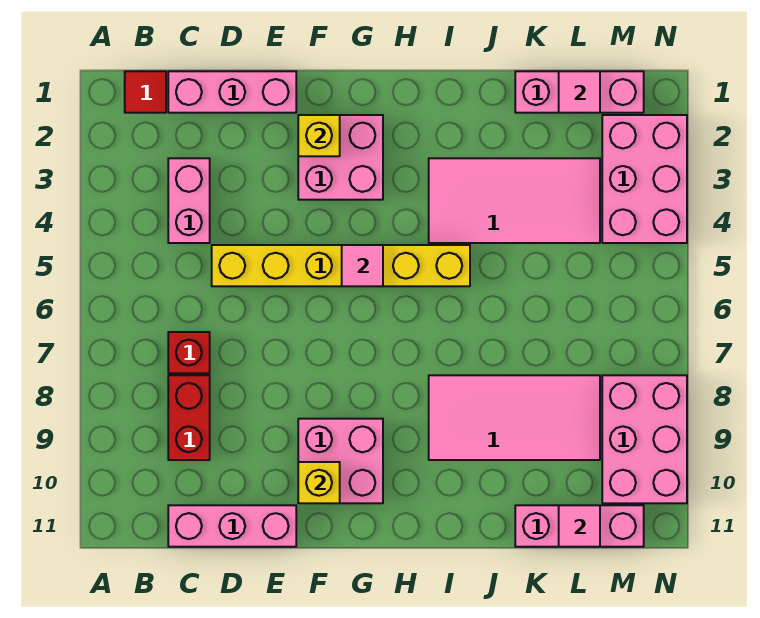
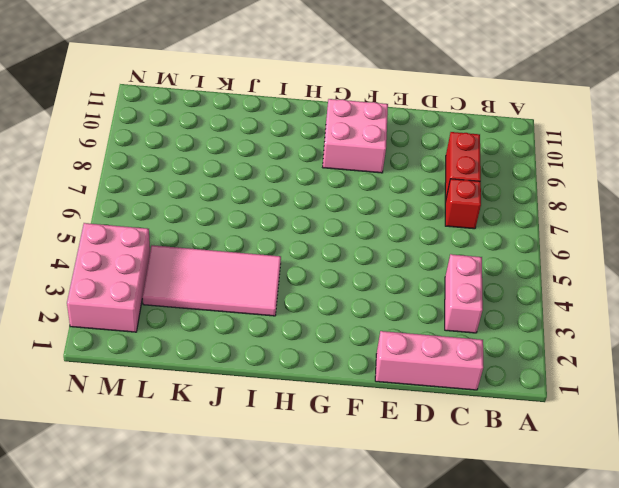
none -> red tile B1 level 1
none -> pink brick C11:E11 level 1
none -> yellow brick D5:I5 level 1

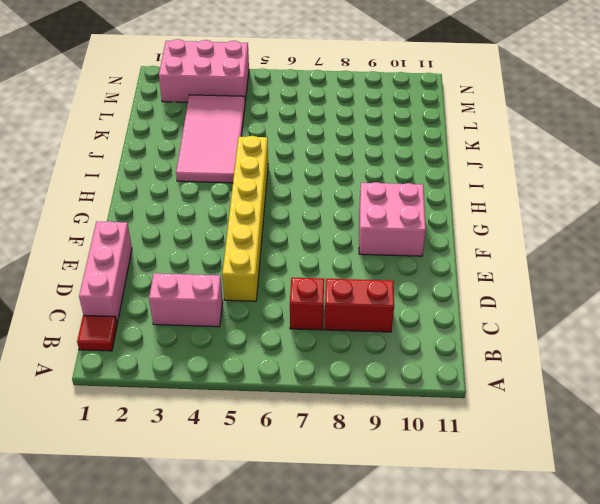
none -> pink brick C11:E11 level 1
none -> pink brick F2:G3 level 1
none -> pink tile I8:L9 level 1

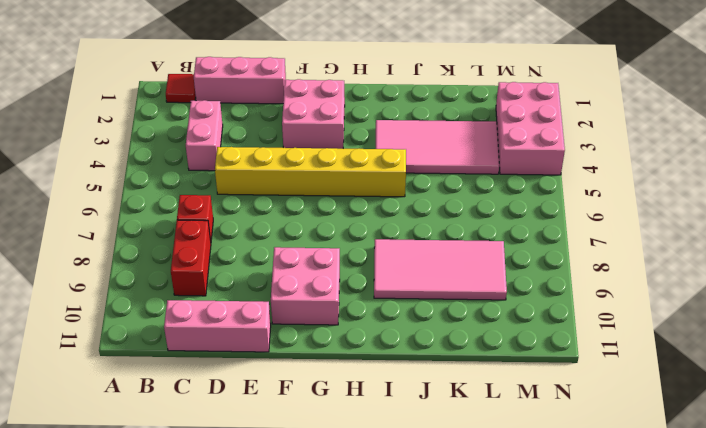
none -> pink brick K1:M1 level 1
none -> pink brick K11:M11 level 1
none -> pink brick M8:N10 level 1

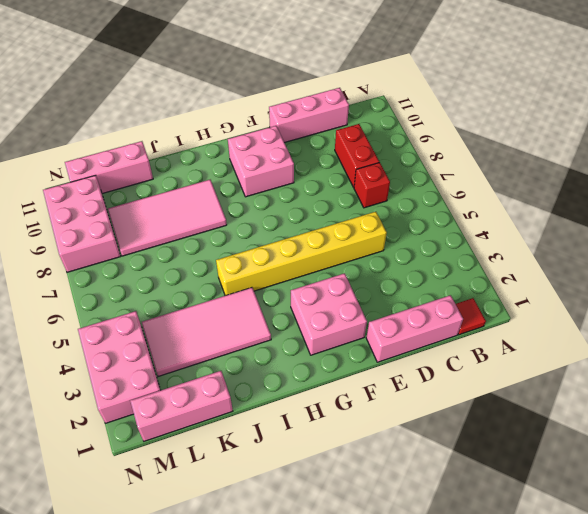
none -> pink brick C3:C4 level 1
none -> yellow brick F2 level 2
none -> yellow brick F10 level 2

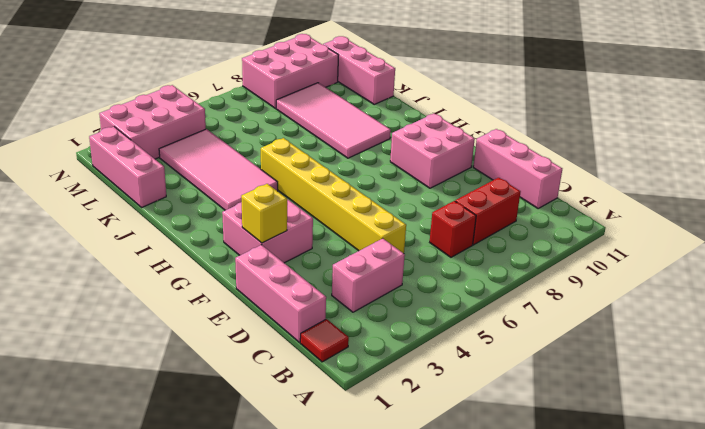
none -> yellow brick F10 level 2
none -> pink tile G5 level 2
none -> pink tile L1 level 2

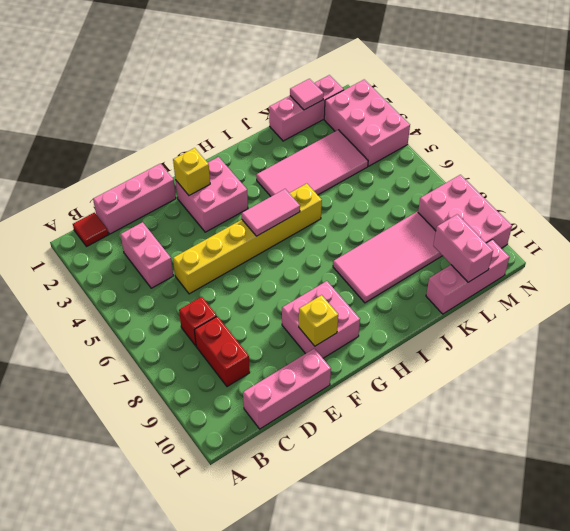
pink tile G5:H5 level 2 -> pink tile G5 level 2
pink brick L10:L11 level 2 -> pink tile L11 level 2

